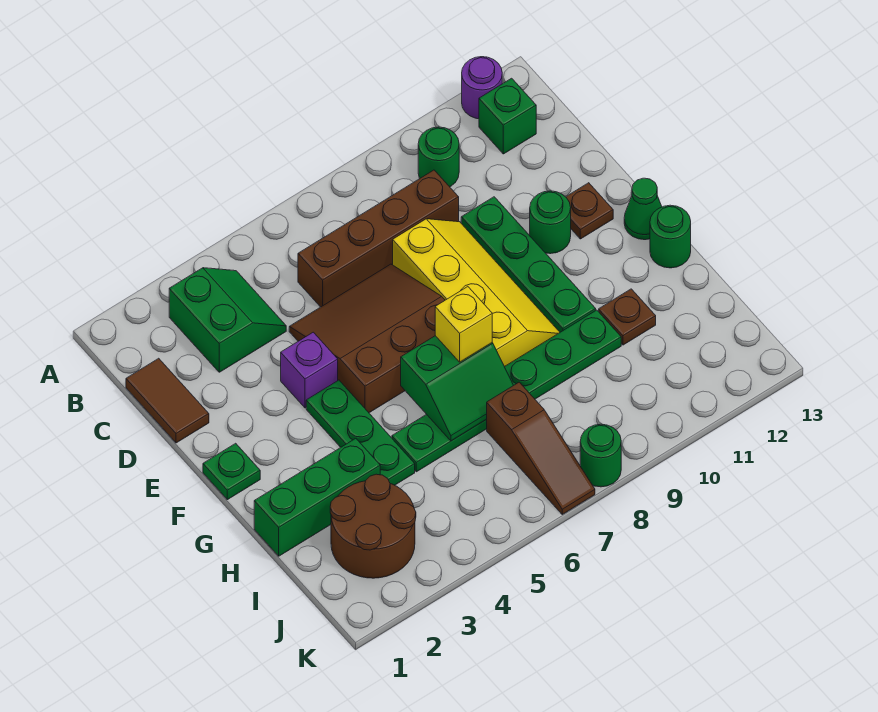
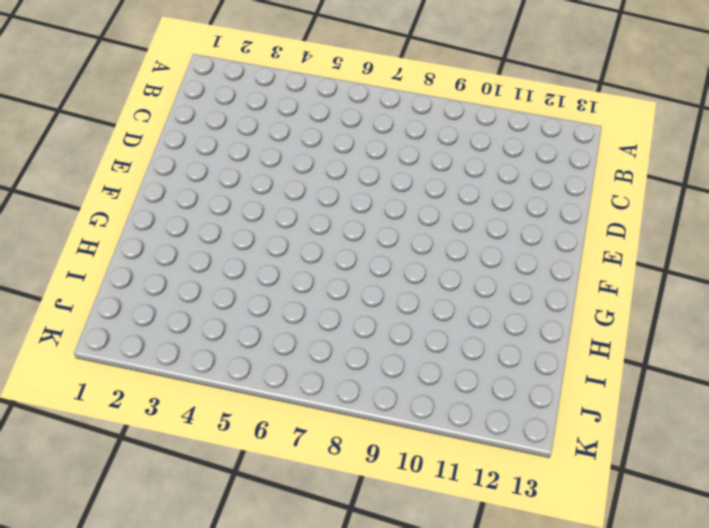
none -> purple round brick A12 level 1
none -> green slope B3:C4 level 1 top 3
none -> green round brick B10 level 1

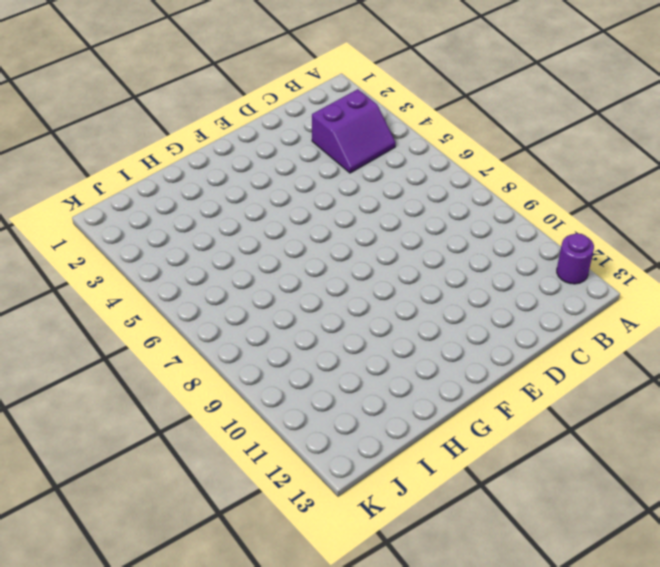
purple slope B3:C4 level 1 top 3 -> green slope B3:C4 level 1 top 3
none -> green round brick B10 level 1
none -> green brick B12 level 1
none -> brown tile C1:D1 level 1

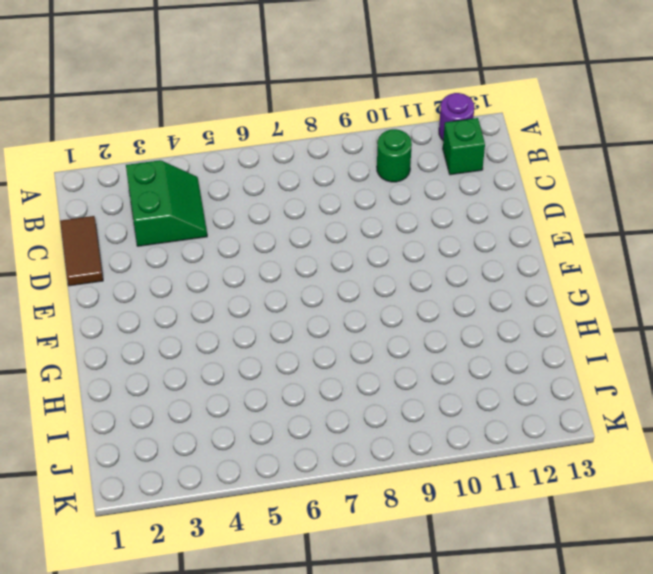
none -> brown brick C6:C9 level 1
none -> brown slope D5:F7 level 1 top F
none -> yellow slope D8:G9 level 1 top 8

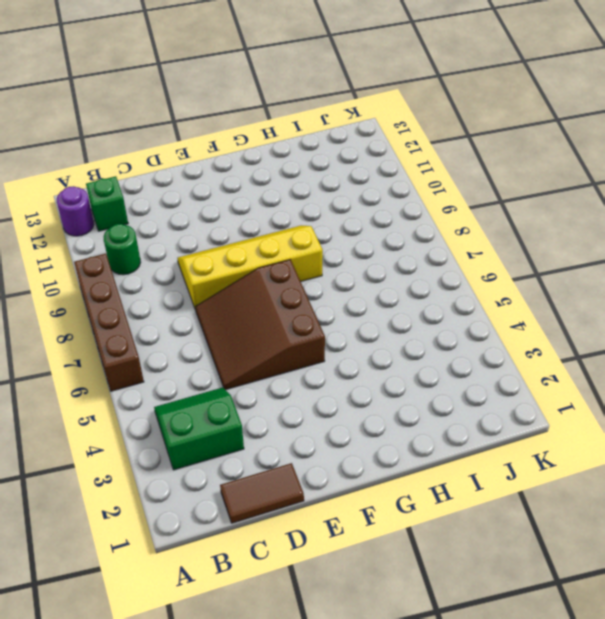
brown brick A6:A9 level 1 -> brown brick C6:C9 level 1
none -> green plate D10:G10 level 1
none -> purple brick E4 level 1
none -> green round brick E11 level 1

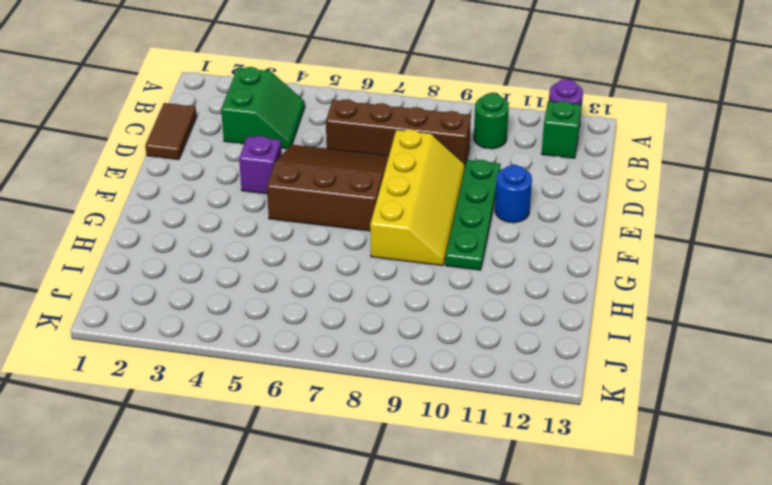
blue round brick E11 level 1 -> green round brick E11 level 1
none -> brown plate E12 level 1
none -> green plate F1 level 1
none -> green plate F4:H4 level 1

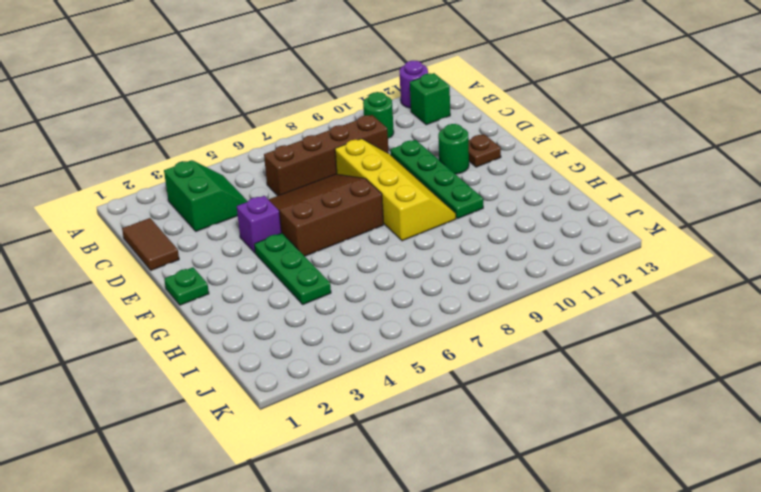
none -> green cone F13 level 1
none -> green round brick G13 level 1
none -> green brick H1:H3 level 1

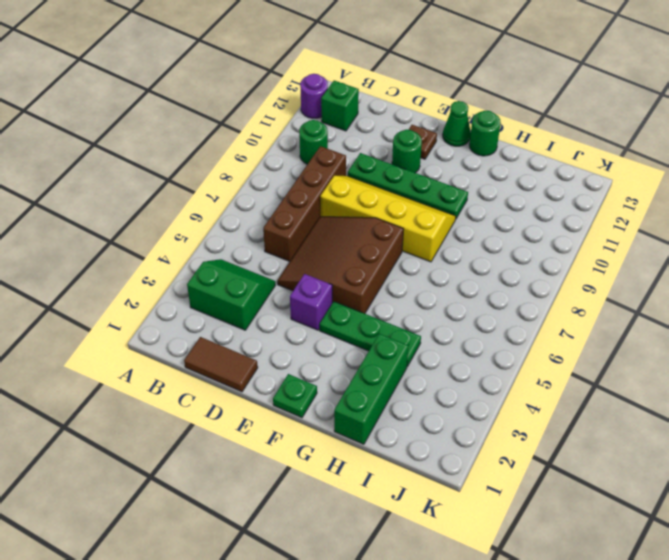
none -> green plate H5:H10 level 1
none -> brown plate H11 level 1
none -> brown round brick I2:J3 level 1

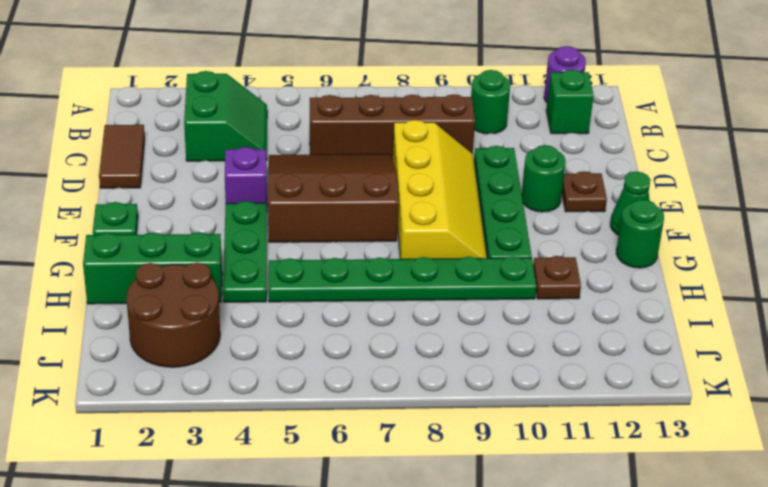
none -> brown slope I7:K7 level 1 top I
none -> green round brick K8 level 1
none -> green slope G6:H7 level 2 top G

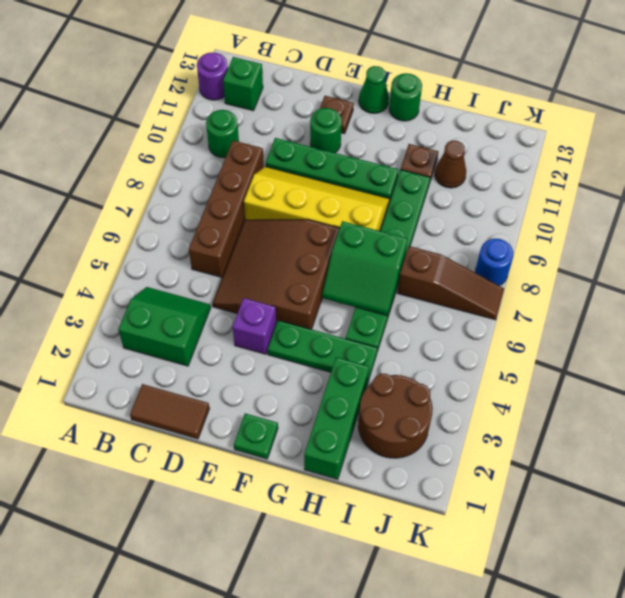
green slope G6:H7 level 2 top 7 -> green slope G6:H7 level 2 top G
brown cone I11 level 1 -> none
blue round brick K8 level 1 -> green round brick K8 level 1
none -> yellow brick G7 level 3

